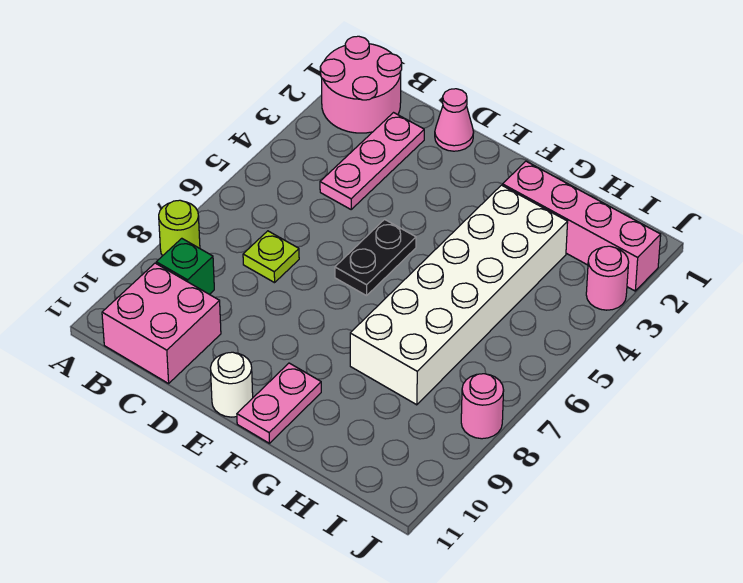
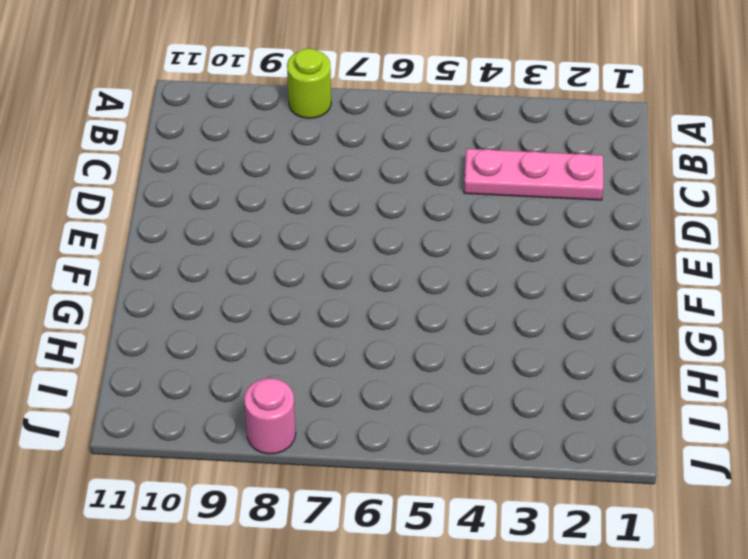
none -> pink round brick A1:B2 level 1
none -> green brick B9 level 1
none -> pink brick B10:C11 level 1

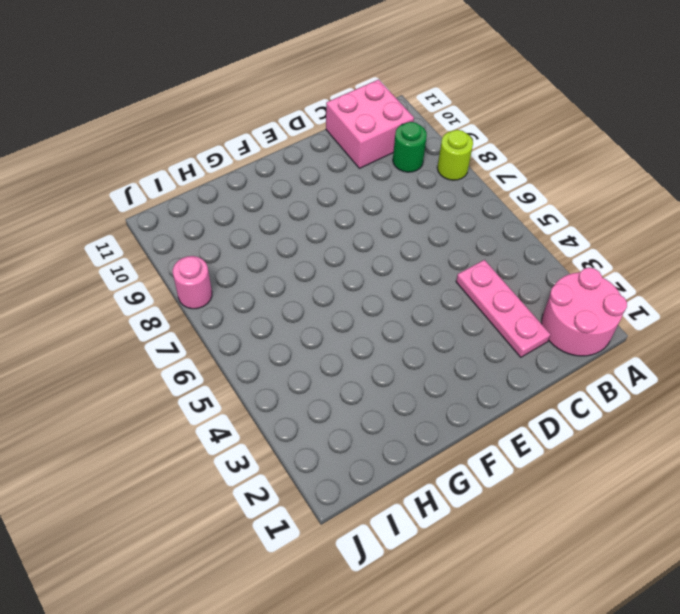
green round brick B9 level 1 -> green brick B9 level 1
none -> lime plate C7 level 1
none -> pink cone D1 level 1
none -> black plate E5:E6 level 1

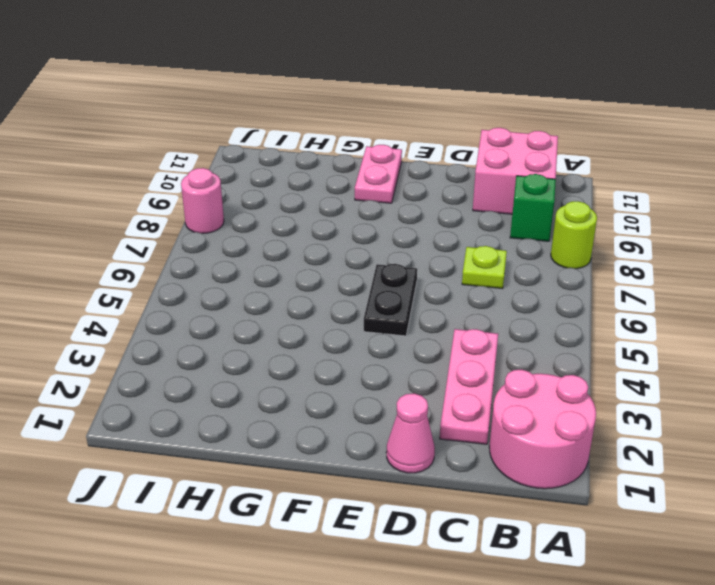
none -> white round brick E11 level 1
none -> pink brick G2:J2 level 1
none -> white brick G3:H8 level 1

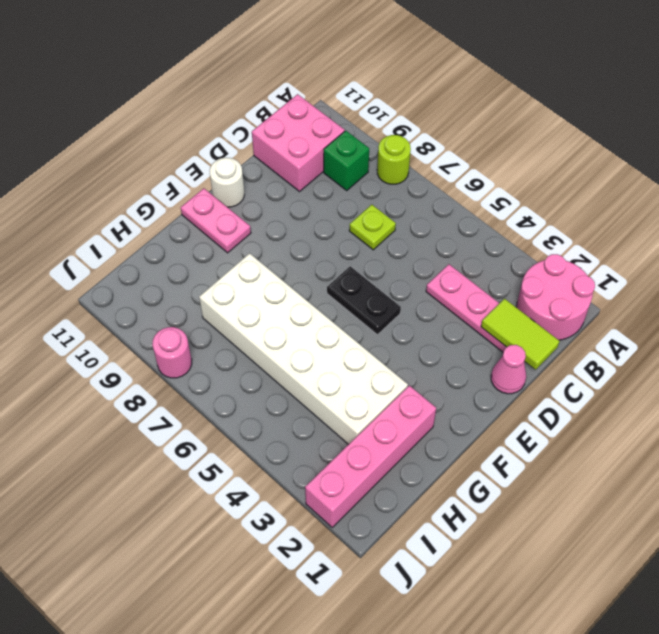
lime tile C1:C2 level 2 -> none
none -> pink round brick J3 level 1

